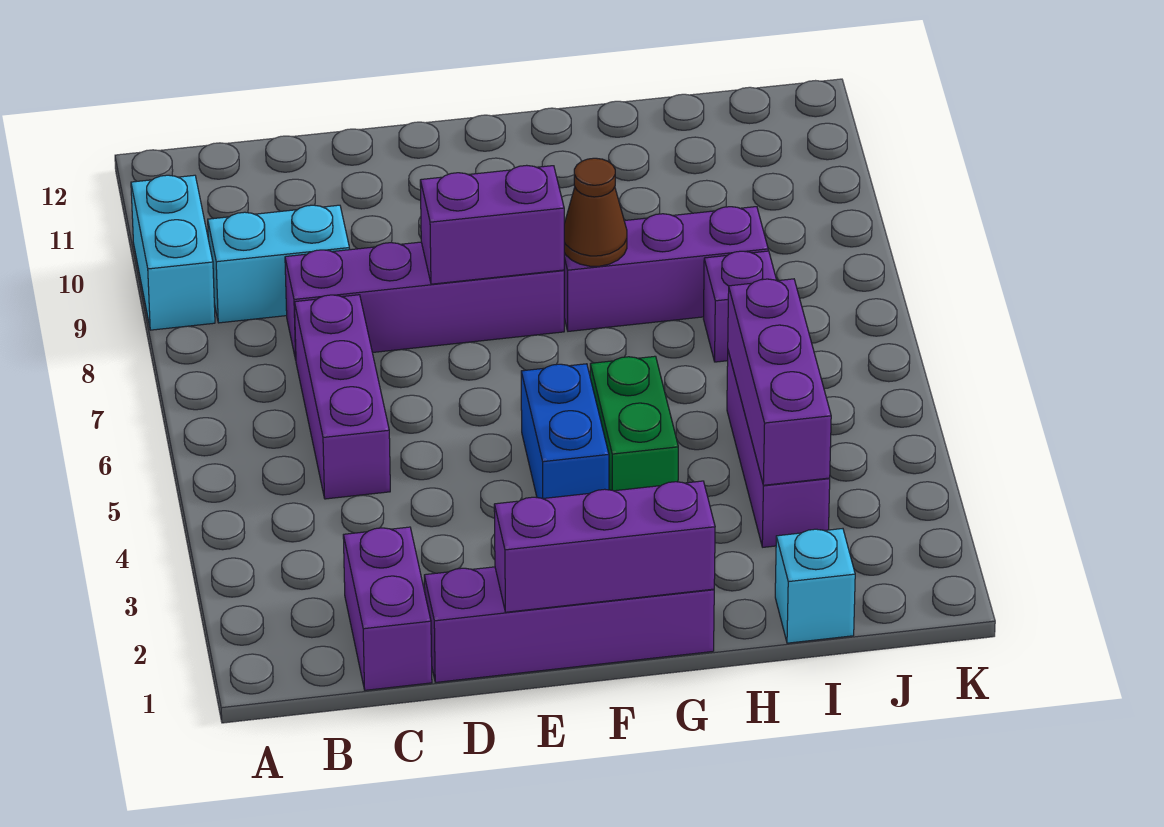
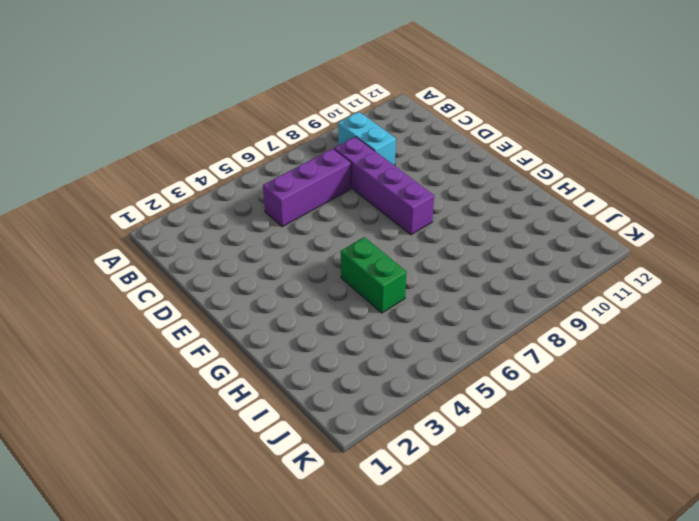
green brick G5:H5 level 1 -> green brick G4:G5 level 1
none -> cyan brick A9:A10 level 1
none -> purple brick C1:C2 level 1
none -> purple brick D1:G1 level 1

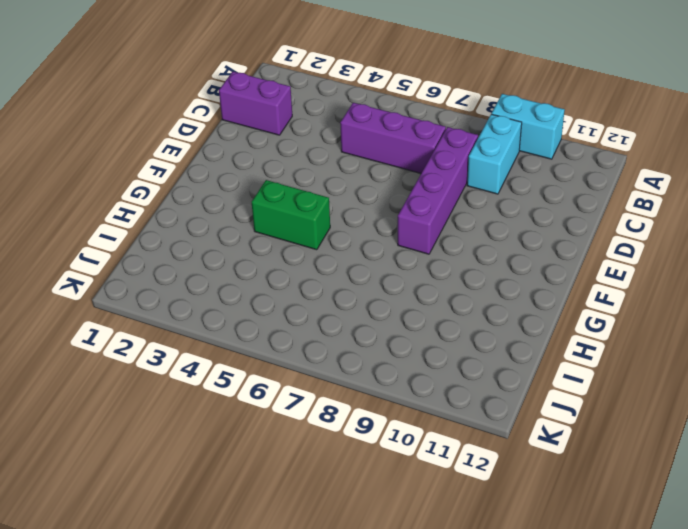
none -> purple brick D1:G1 level 1
none -> blue brick F4:F5 level 1
none -> purple brick G8:I8 level 1

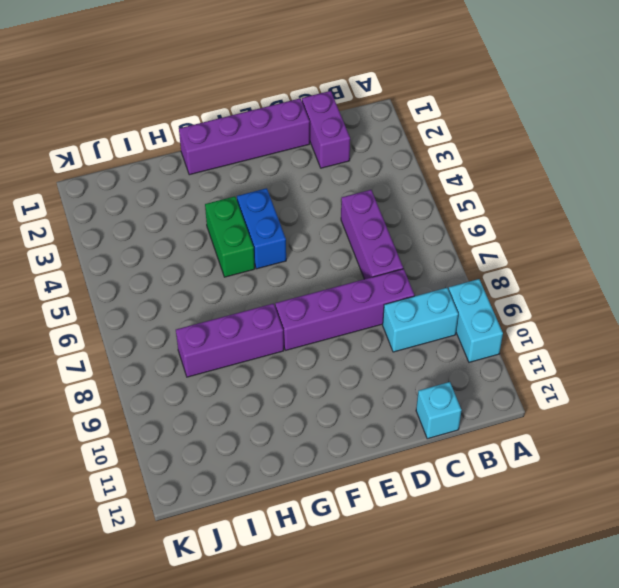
cyan brick C12 level 1 -> cyan brick I1 level 1
none -> purple brick I3:I5 level 1
none -> purple brick I7 level 1
none -> purple brick E1:G1 level 2

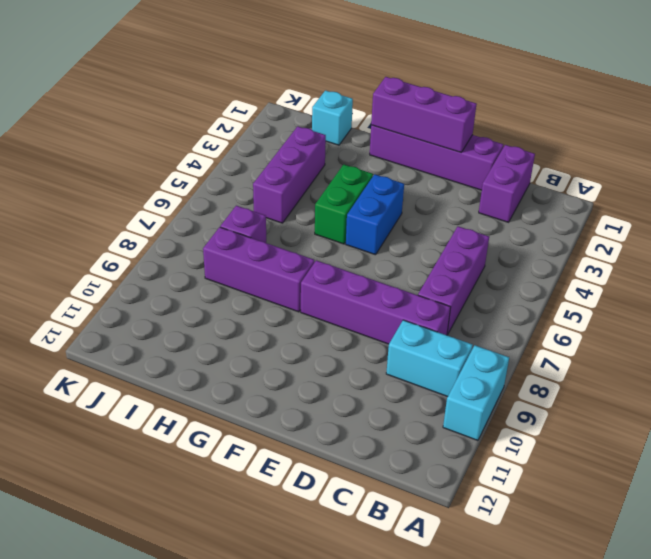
none -> purple brick E8:F8 level 2
none -> brown cone G8 level 2
none -> purple brick I3:I5 level 2

